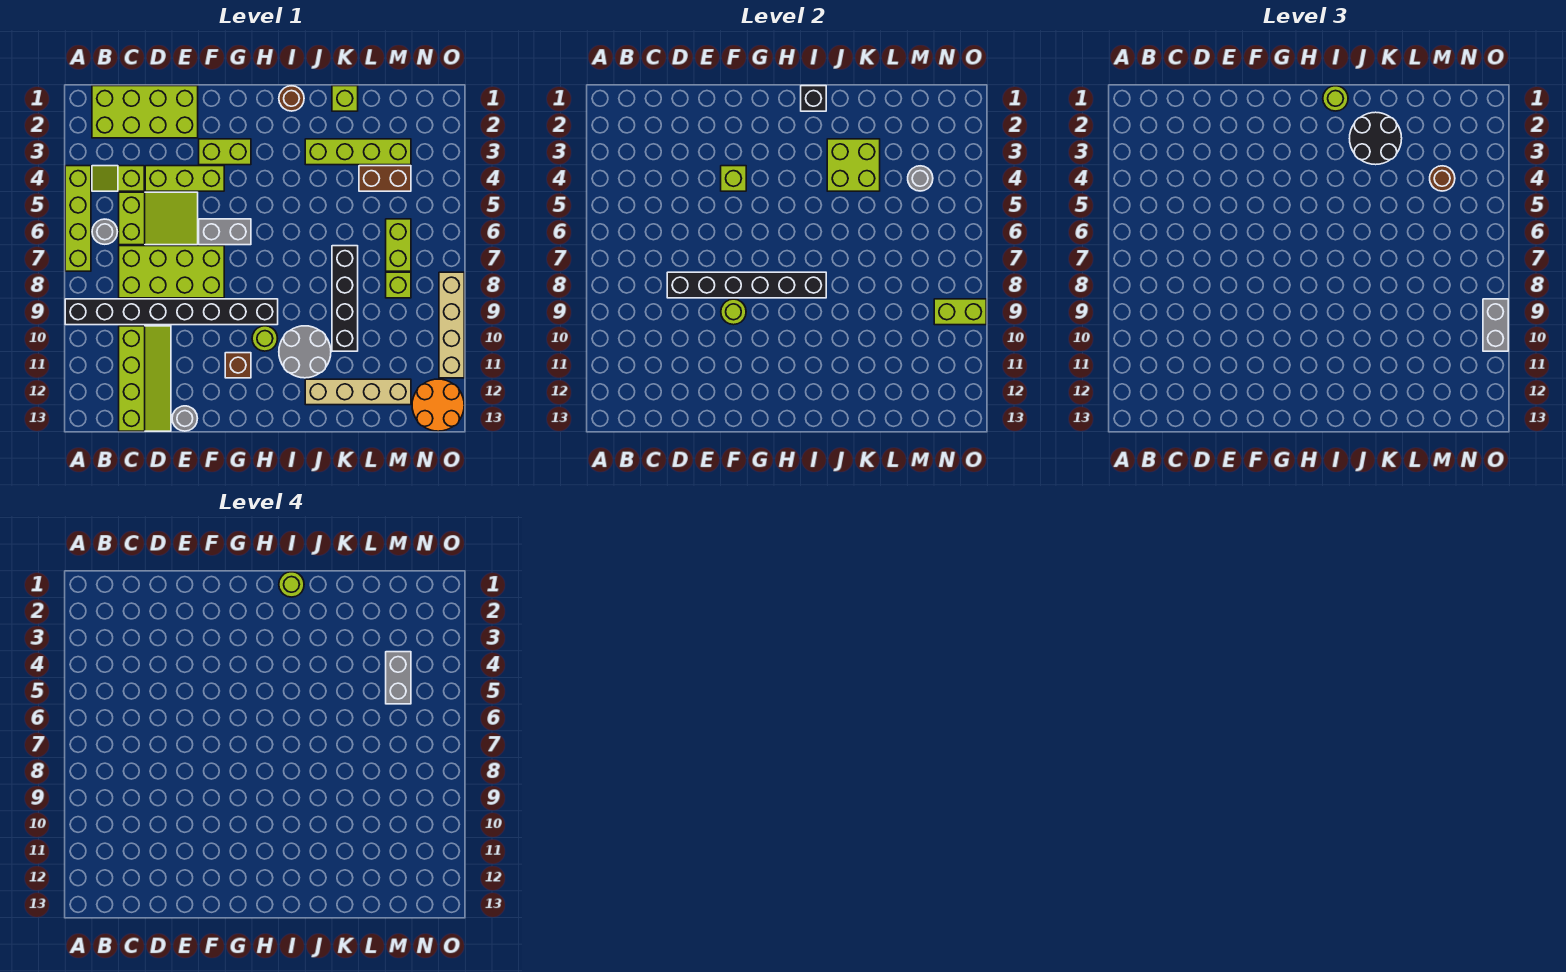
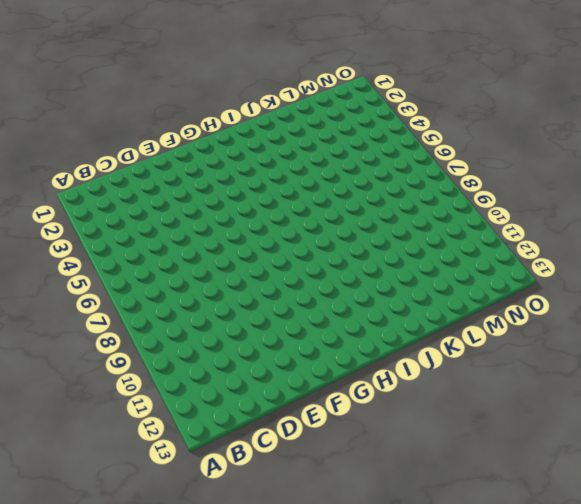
none -> lime brick A4:A7 level 1
none -> black brick A9:H9 level 1
none -> lime brick B1:E2 level 1
none -> lime slope B4:C4 level 1 top C

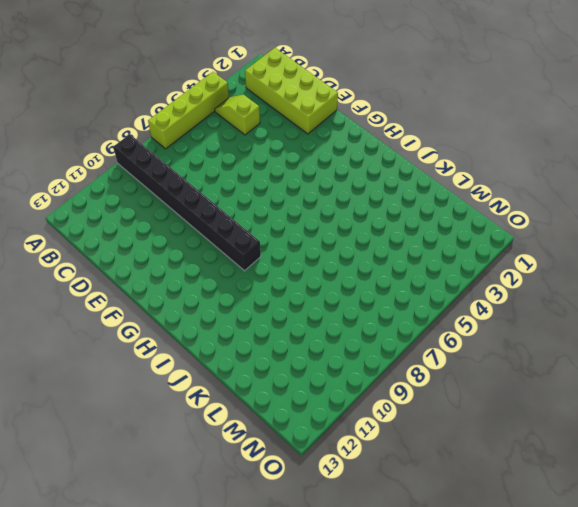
none -> grey round brick B6 level 1
none -> lime slope C5:E6 level 1 top C
none -> lime brick C7:F8 level 1
none -> lime slope C10:D13 level 1 top C

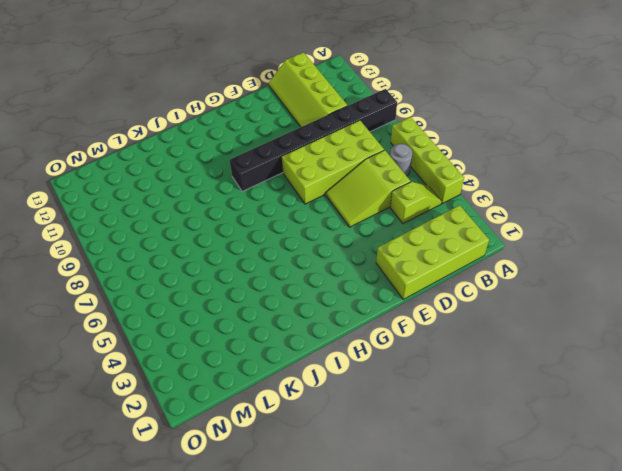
none -> lime brick D4:F4 level 1
none -> grey round brick E13 level 1
none -> lime brick F3:G3 level 1
none -> grey brick F6:G6 level 1

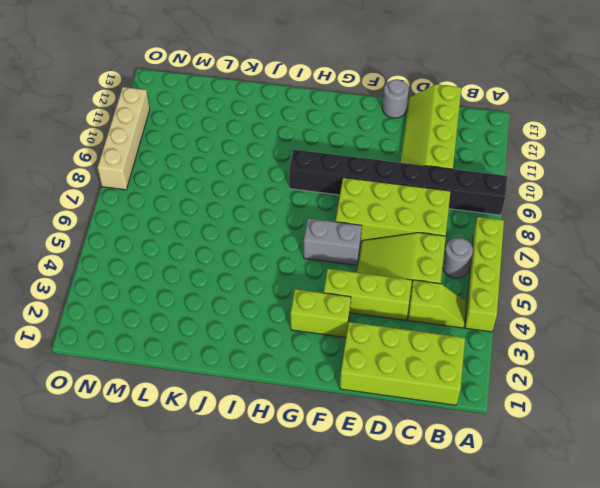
none -> brown brick G11 level 1
none -> lime round brick H10 level 1
none -> brown round brick I1 level 1
none -> grey round brick I10:J11 level 1

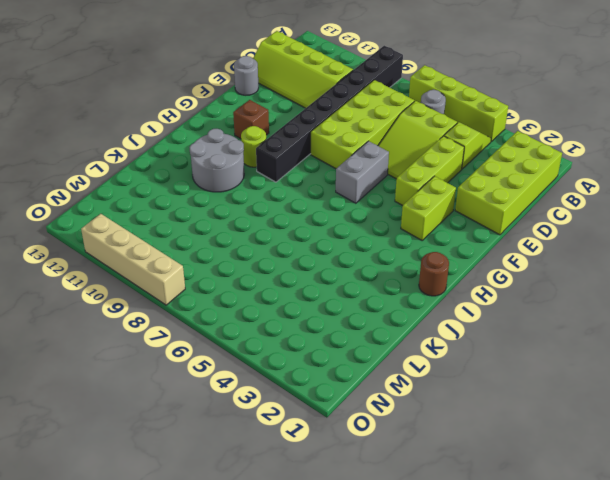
none -> lime brick J3:M3 level 1
none -> tan brick J12:M12 level 1
none -> lime brick K1 level 1
none -> black brick K7:K10 level 1

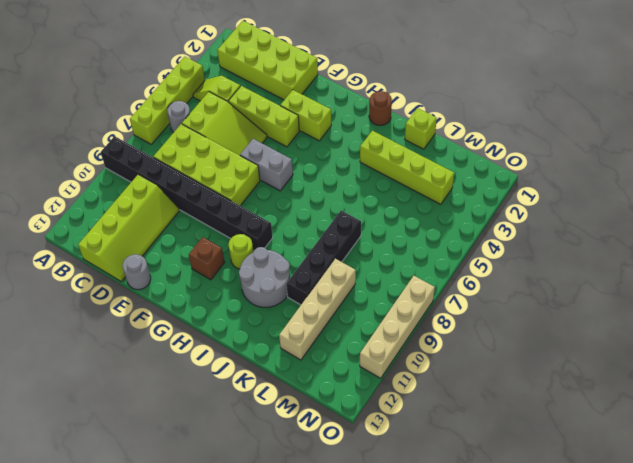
tan brick L9:L12 level 1 -> tan brick J12:M12 level 1
none -> brown brick L4:M4 level 1
none -> lime brick M6:M7 level 1
none -> lime brick M8 level 1
none -> orange round brick N12:O13 level 1

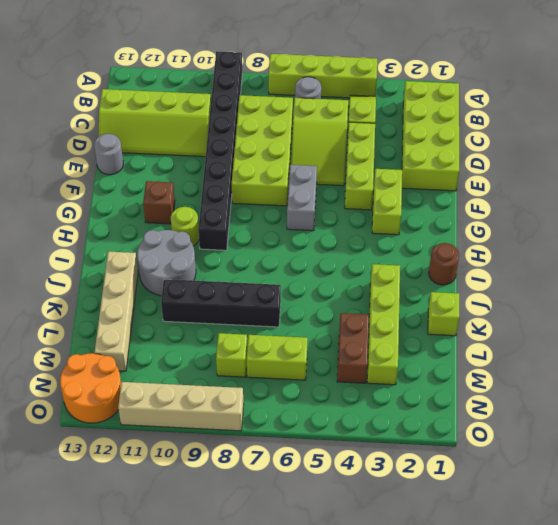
none -> black brick D8:I8 level 2
none -> lime brick F4 level 2
none -> lime round brick F9 level 2
none -> black brick I1 level 2

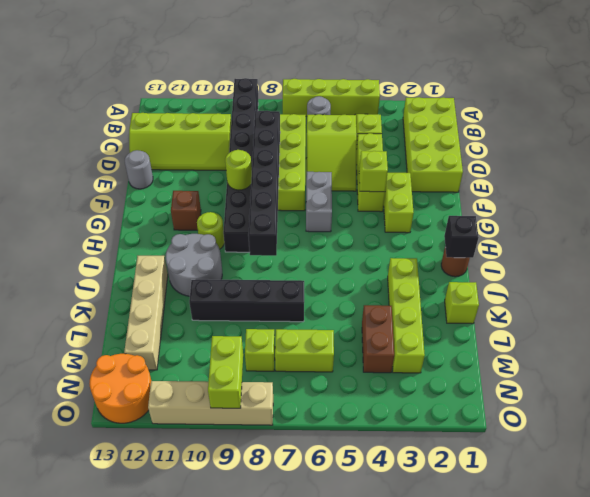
none -> lime brick J3:K4 level 2
none -> grey round brick M4 level 2
none -> lime round brick I1 level 3
none -> black round brick J2:K3 level 3

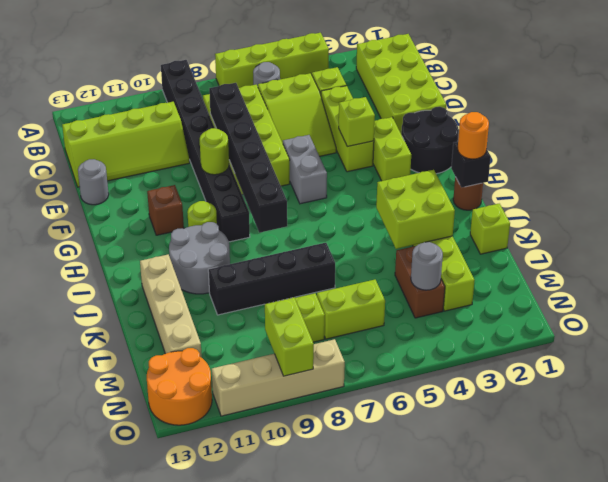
black round brick F1:G2 level 1 -> black round brick J2:K3 level 3
orange round brick I1 level 3 -> lime round brick I1 level 3
none -> brown round brick M4 level 3
none -> grey brick O9:O10 level 3
none -> lime round brick I1 level 4
none -> grey brick M4:M5 level 4

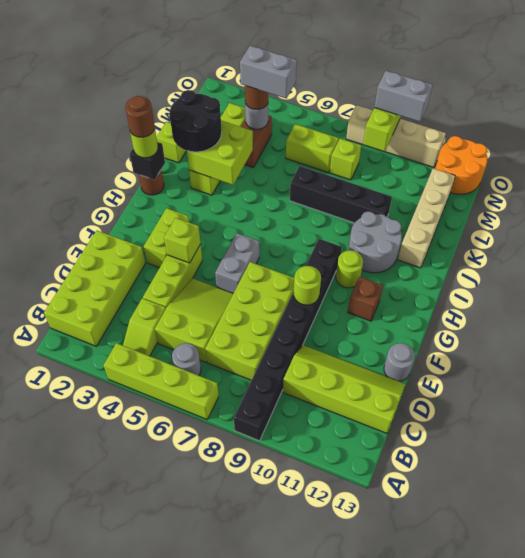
brown round brick I1 level 4 -> lime round brick I1 level 4
none -> black brick D8:I8 level 2

